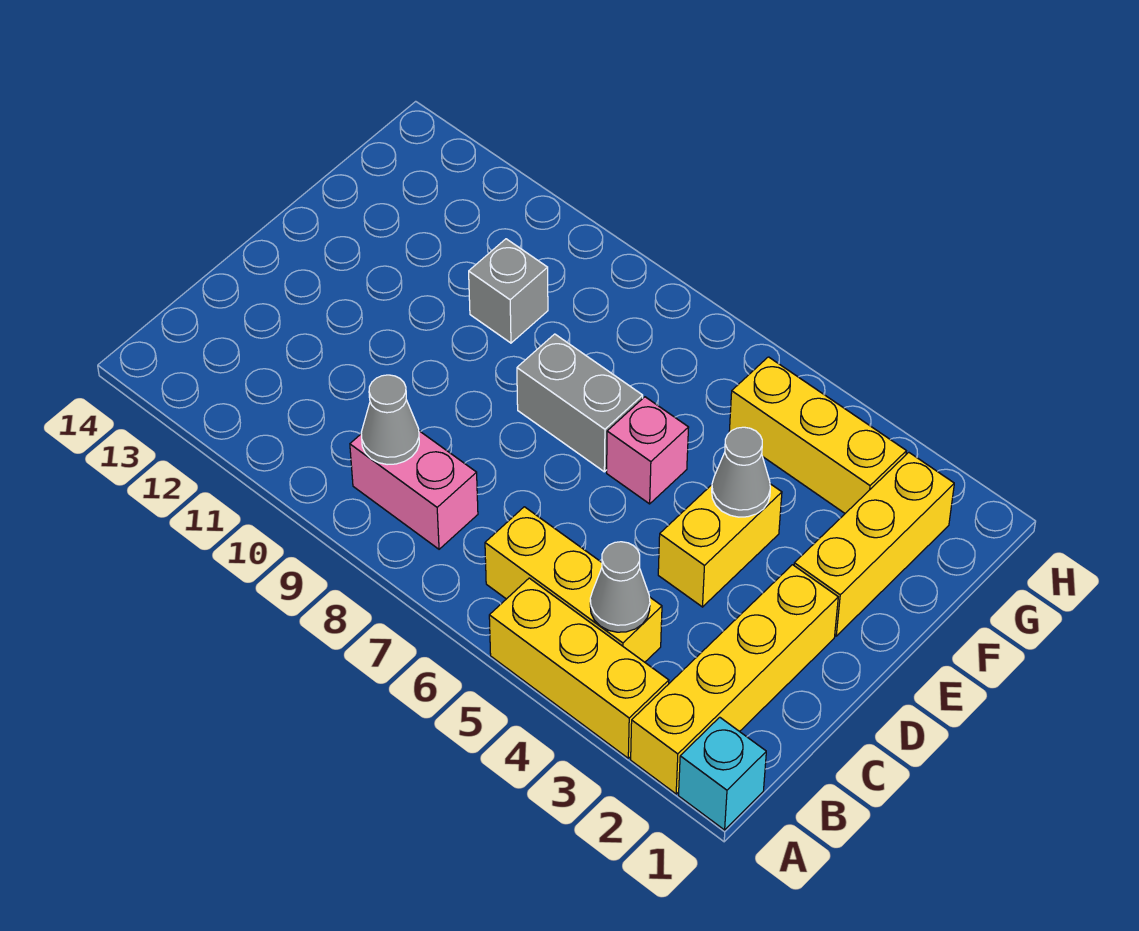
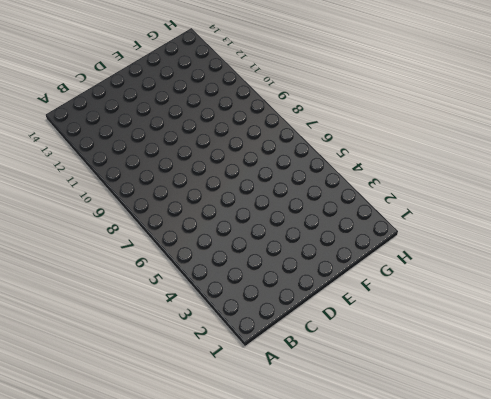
none -> cyan brick A1 level 1
none -> yellow brick A2:D2 level 1
none -> yellow brick A3:A5 level 1

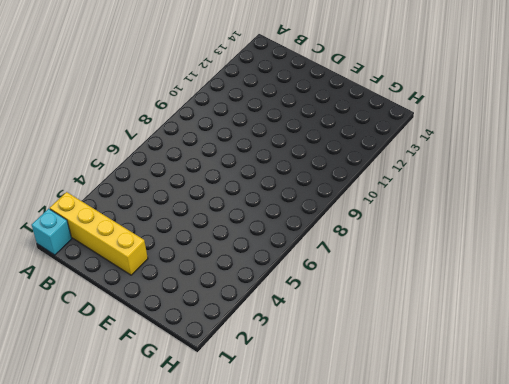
none -> yellow brick A3:A5 level 1
none -> yellow brick B4:B6 level 1
none -> pink brick B8:B9 level 1

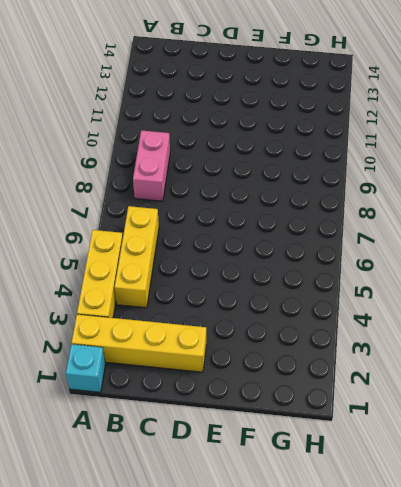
none -> yellow brick D4:E4 level 1
none -> yellow brick E2:G2 level 1
none -> pink brick E6 level 1

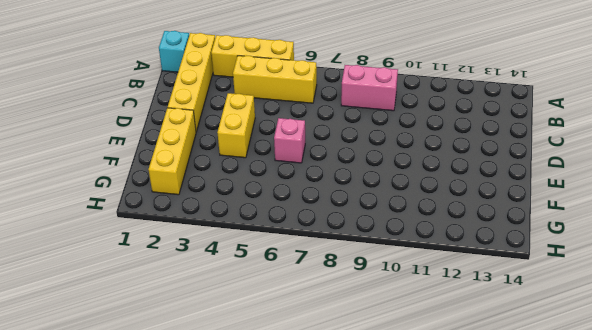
none -> grey brick E7:E8 level 1
none -> grey brick F10 level 1
none -> yellow brick G3:G5 level 1

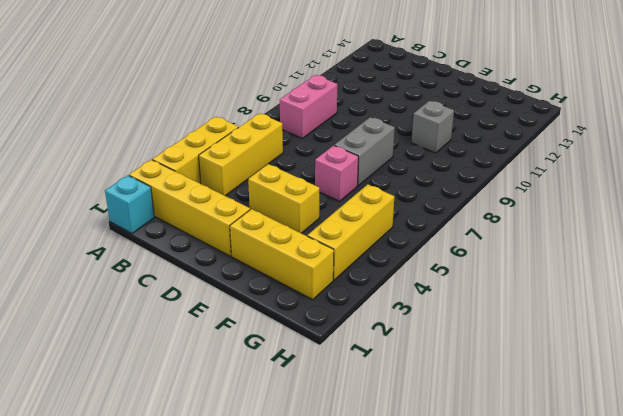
none -> grey cone B4 level 2
none -> grey cone B9 level 2
none -> grey cone E4 level 2

